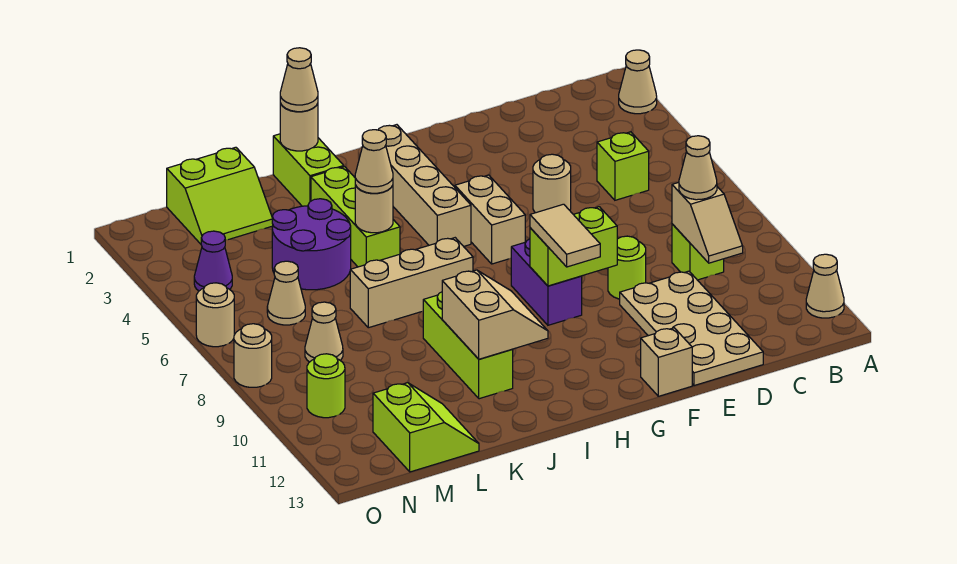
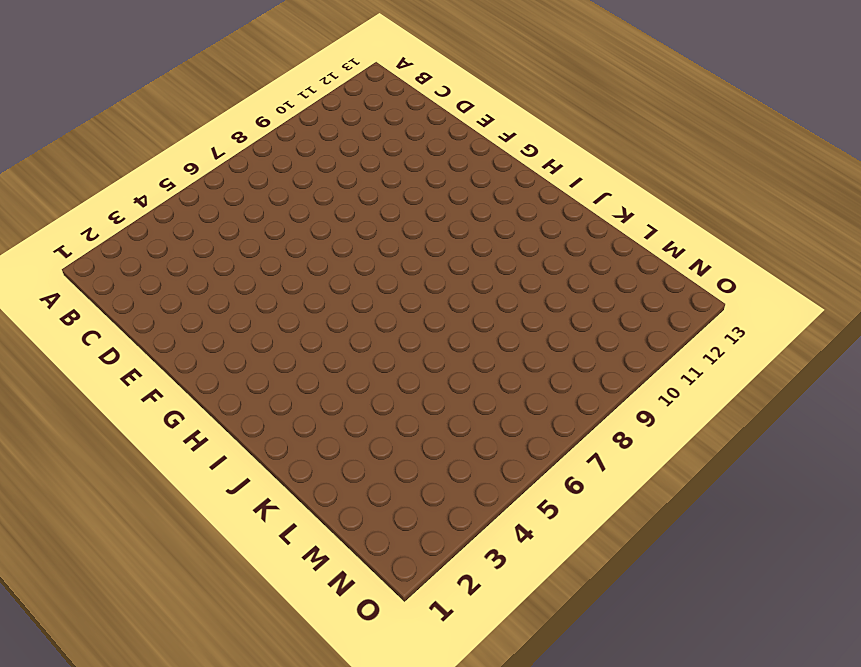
none -> tan cone A2 level 1
none -> tan cone A12 level 1
none -> lime brick C5 level 1
none -> lime brick C9 level 1

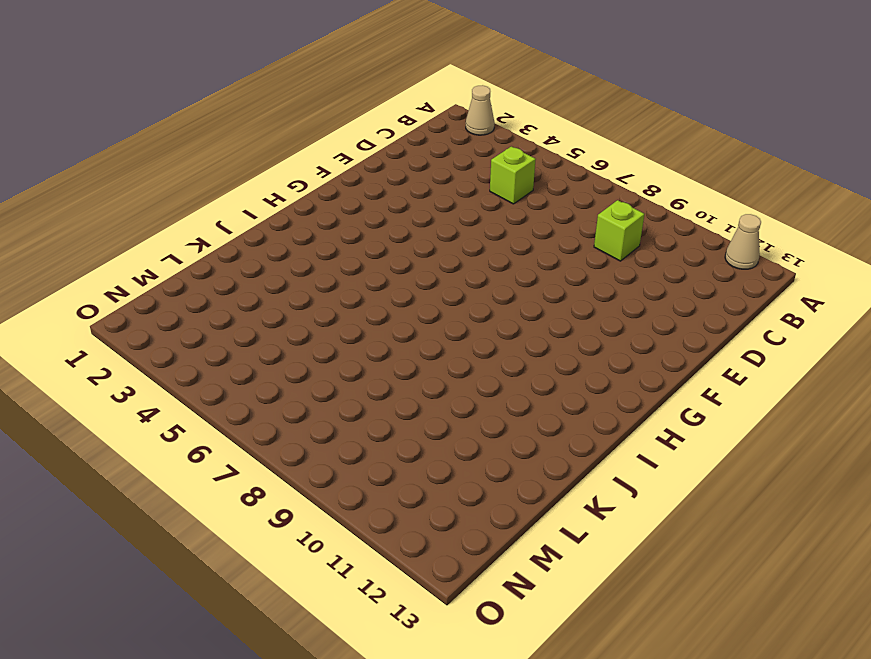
none -> tan plate D10:E13 level 1
none -> tan round brick E5 level 1
none -> lime round brick E9 level 1
none -> tan brick F13 level 1

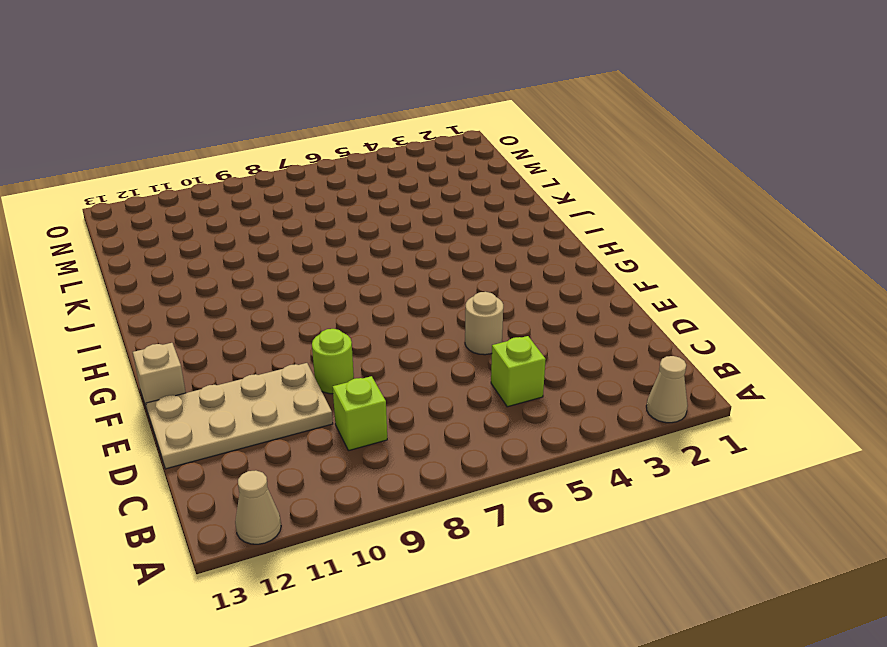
none -> tan brick G5:G6 level 1
none -> purple brick G8:G9 level 1
none -> tan brick H2:H5 level 1
none -> tan brick I7:K7 level 1

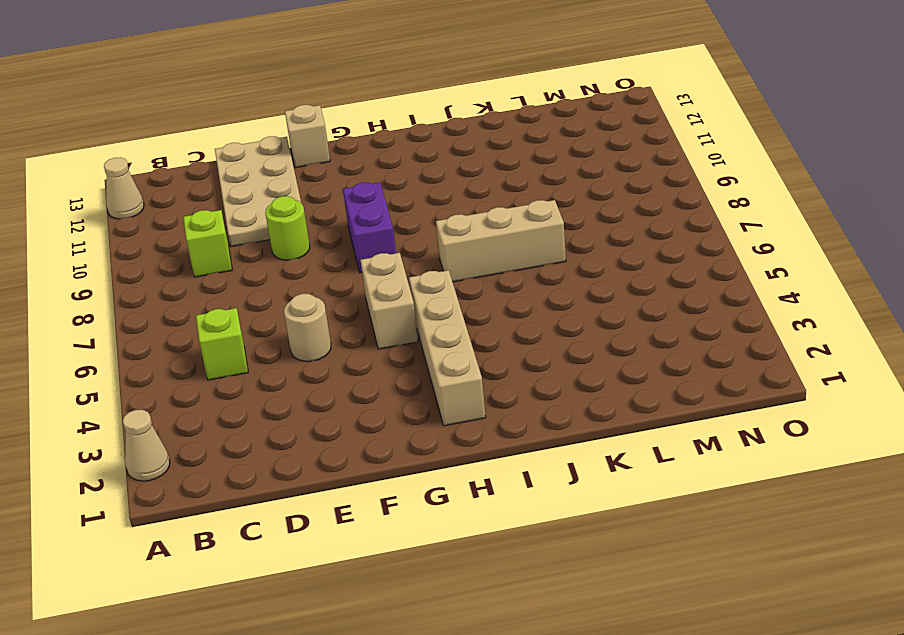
none -> lime brick J1:J2 level 1
none -> lime brick J3:J5 level 1
none -> lime brick J9:J11 level 1
none -> purple round brick K4:L5 level 1

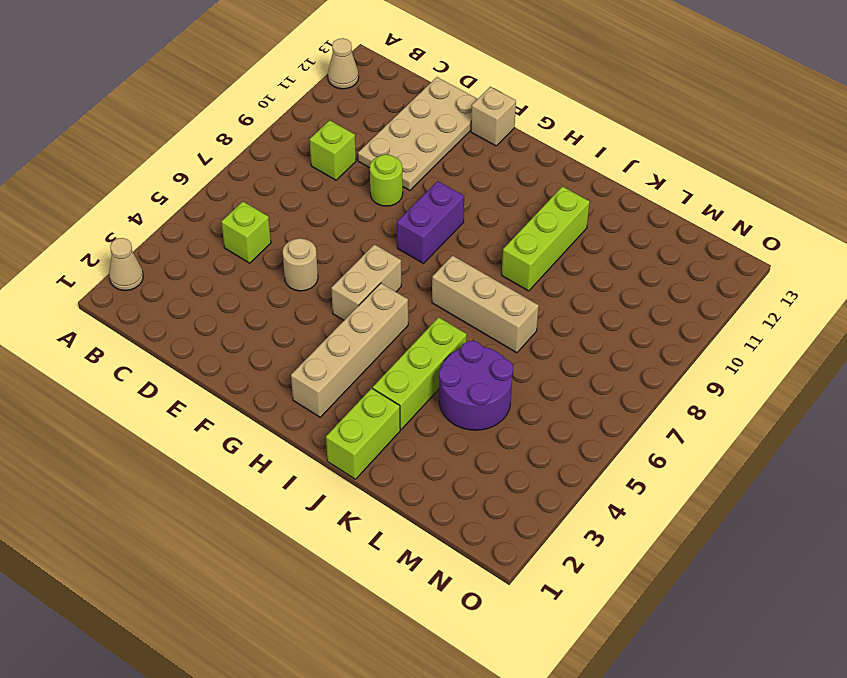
none -> lime slope L1:M2 level 1 top 1
none -> lime slope L12:M13 level 1 top M
none -> tan cone M6 level 1
none -> tan cone M8 level 1

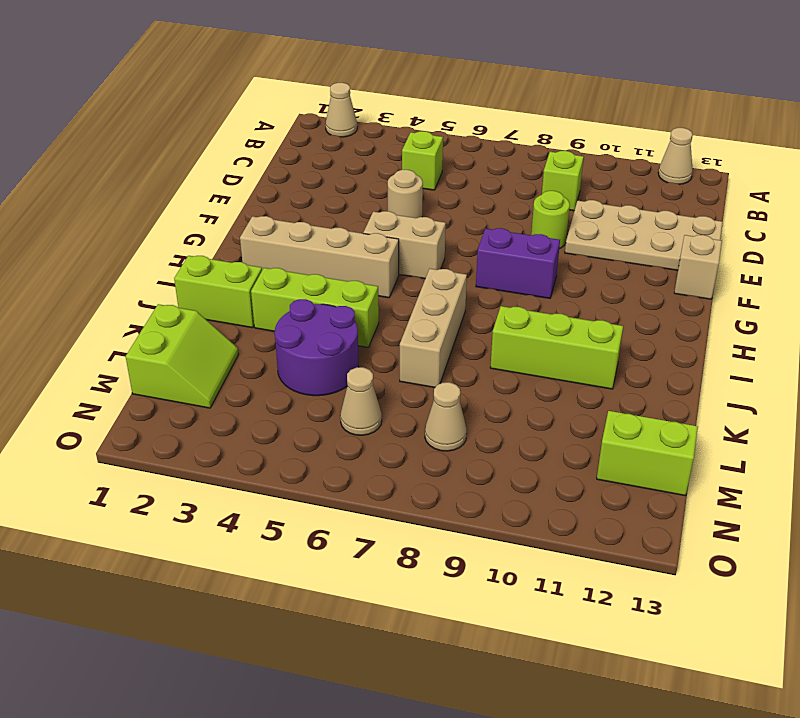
none -> purple cone N4 level 1
none -> lime round brick N10 level 1
none -> tan round brick O6 level 1
none -> tan round brick O8 level 1

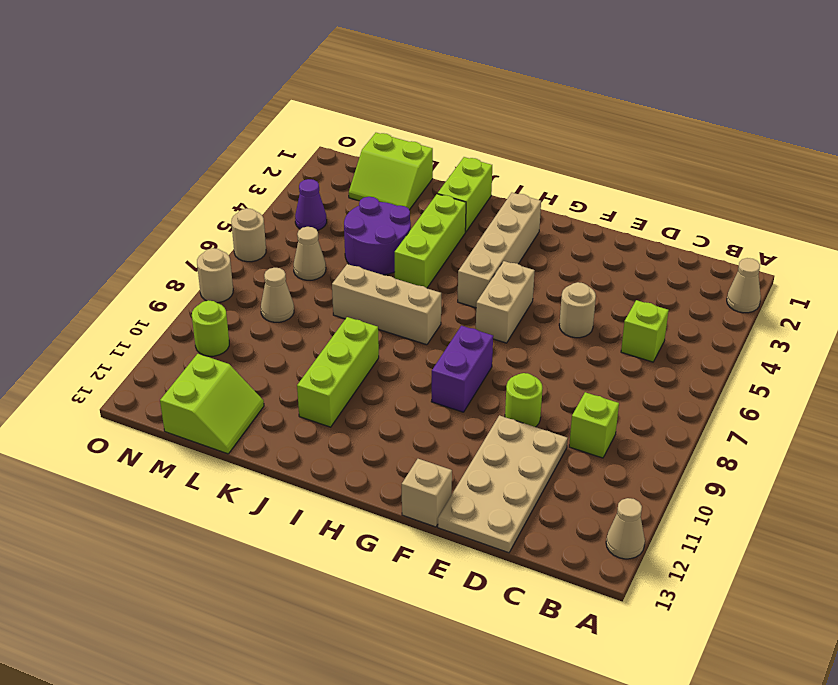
none -> tan slope C9:C10 level 2 top 9
none -> lime brick F9:G9 level 2
none -> tan slope I10:J11 level 2 top J
none -> tan round brick J1 level 2

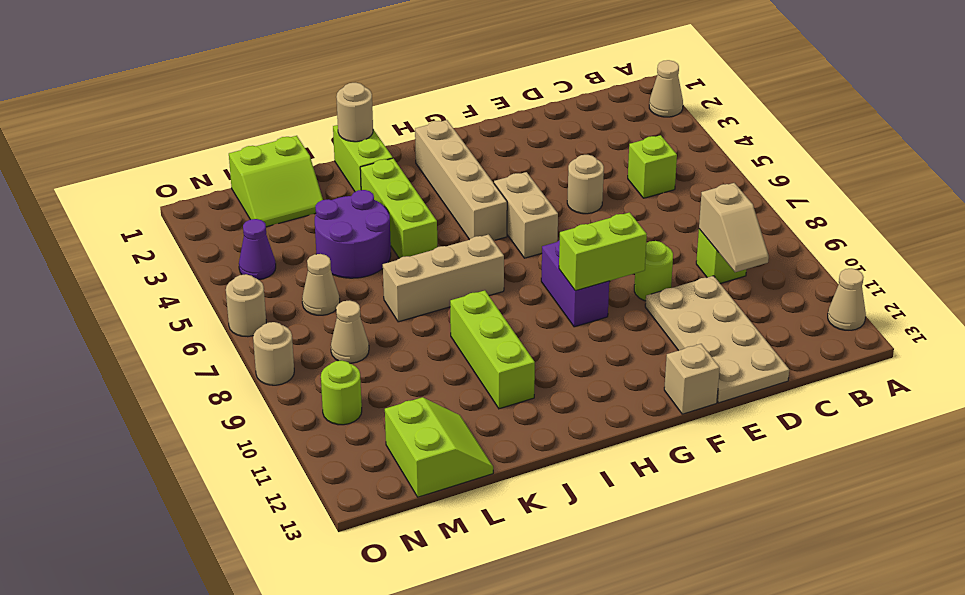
none -> tan slope I10:J11 level 2 top J
none -> tan round brick J5 level 2
none -> tan cone C9 level 3
none -> tan tile G9:G10 level 3

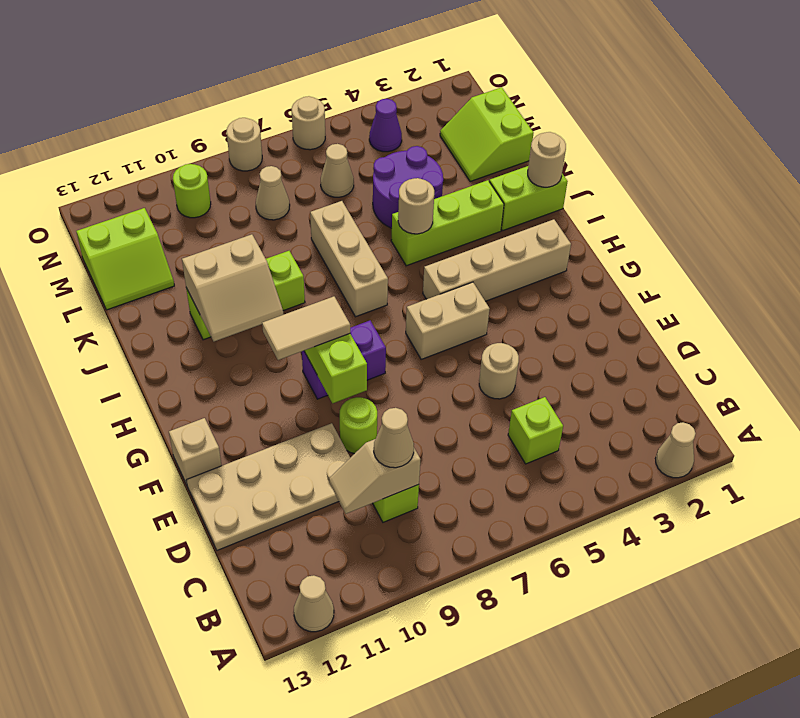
none -> tan cone J1 level 3
none -> tan cone J5 level 3

